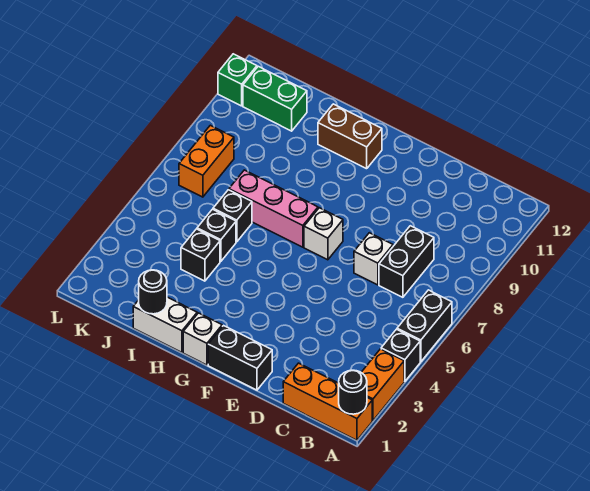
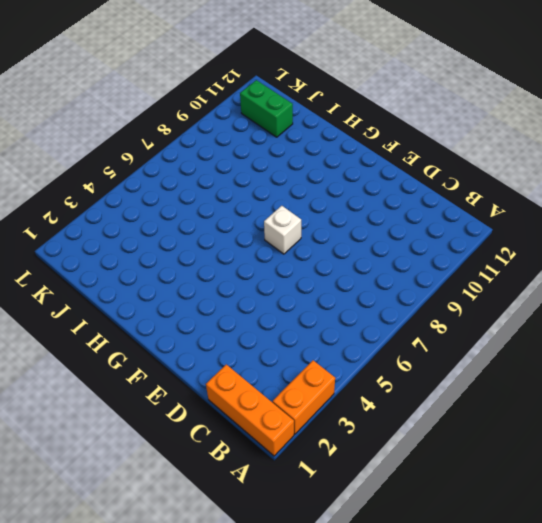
none -> black brick A4 level 1
none -> black brick A5:A6 level 1
none -> black brick C7:C8 level 1

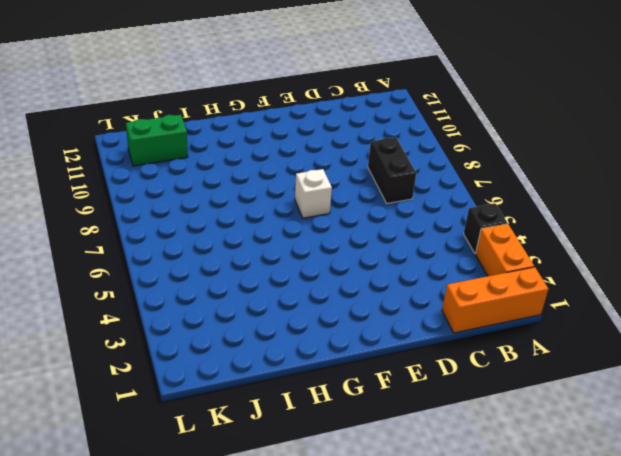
none -> black brick A5:A6 level 1
none -> white brick D7 level 1
none -> black brick E1:F1 level 1

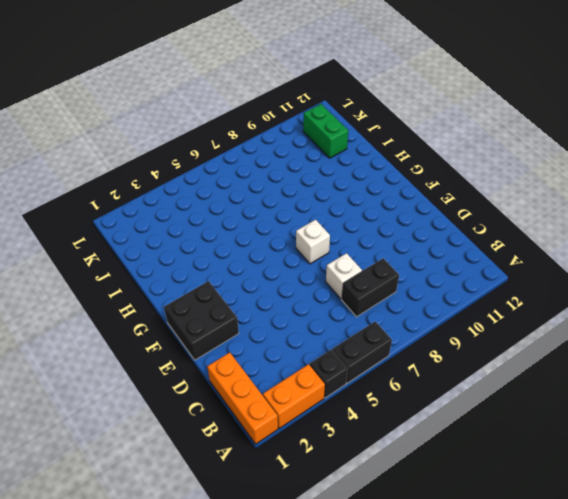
black brick E1:F2 level 1 -> black brick E1:F1 level 1
none -> white brick G1 level 1
none -> pink brick G7:I7 level 1
none -> brown brick G11:H11 level 1

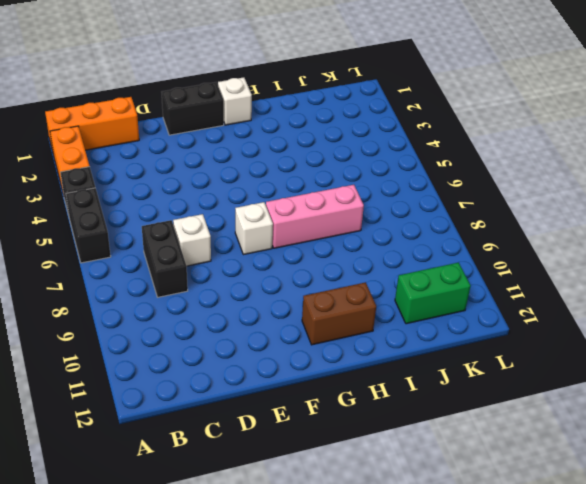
none -> white brick H1:I1 level 1
none -> black brick I4 level 1
none -> black brick I5 level 1

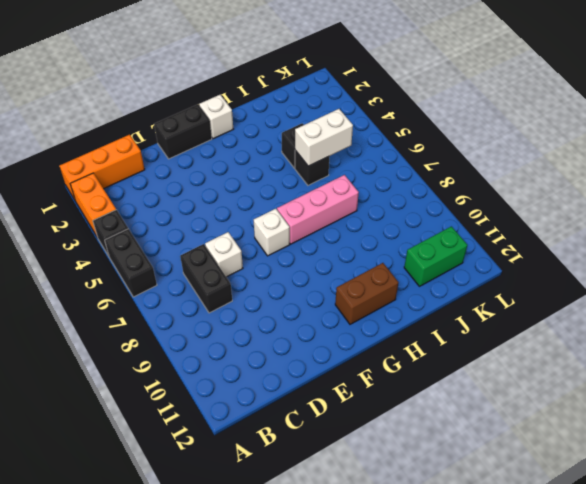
white brick I5:J5 level 2 -> white brick H1:I1 level 1
none -> black brick I6 level 1
none -> orange brick K7:K8 level 1
none -> green brick L11 level 1

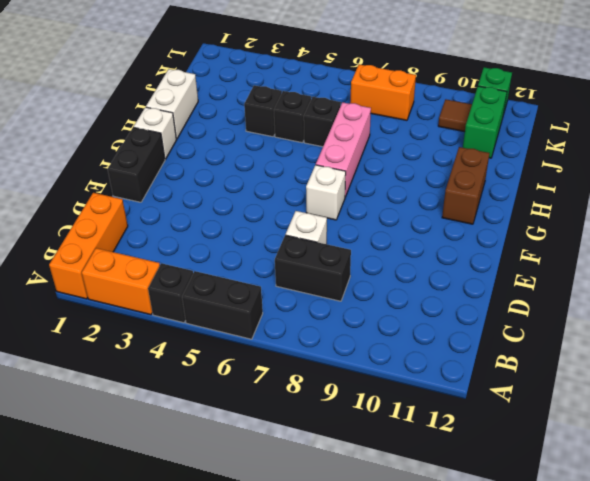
brown tile K10 level 1 -> none
none -> black round brick A1 level 2
none -> black round brick I1 level 2

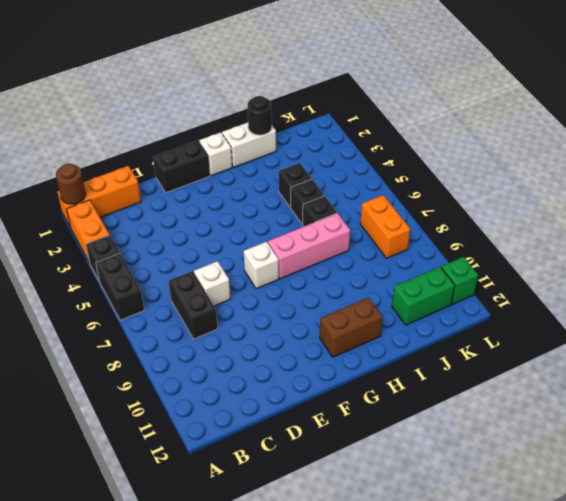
brown round brick A1 level 2 -> black round brick A1 level 2

